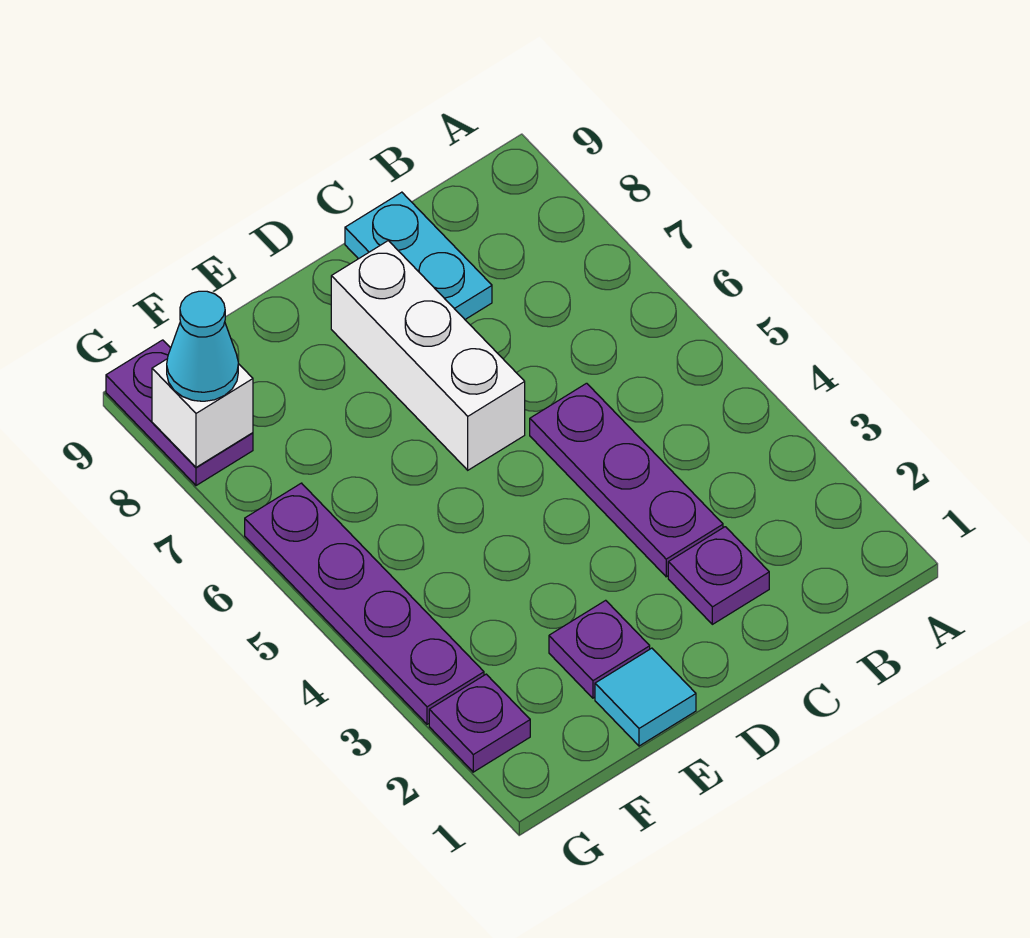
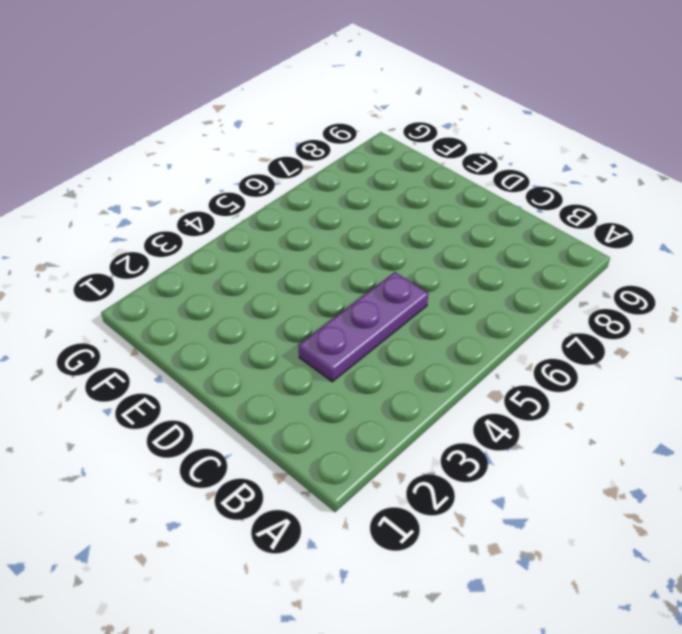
none -> purple plate C2 level 1
none -> cyan plate C8:C9 level 1

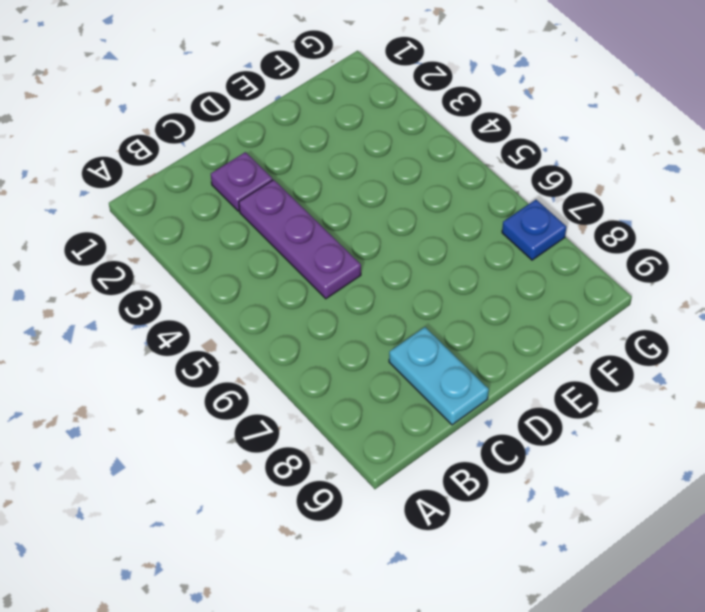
blue plate G7 level 1 -> none
none -> white brick D6:D8 level 1
none -> cyan tile E1 level 1

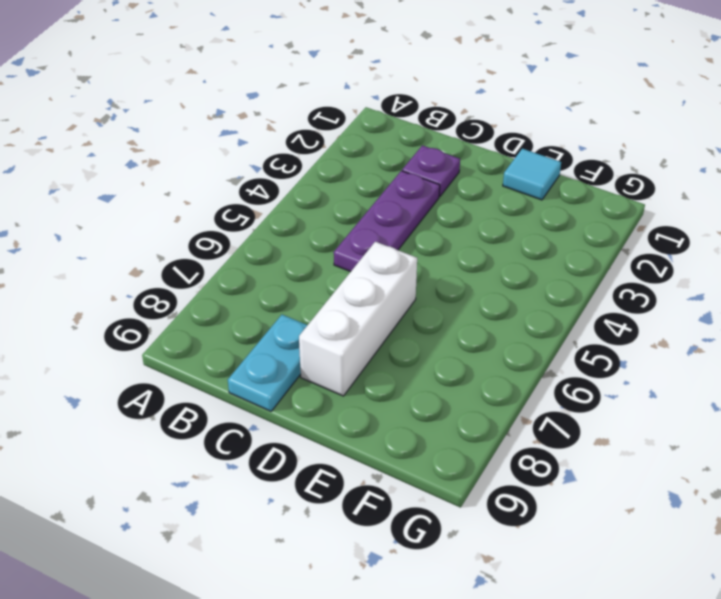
none -> purple plate E2 level 1
none -> purple plate G2 level 1

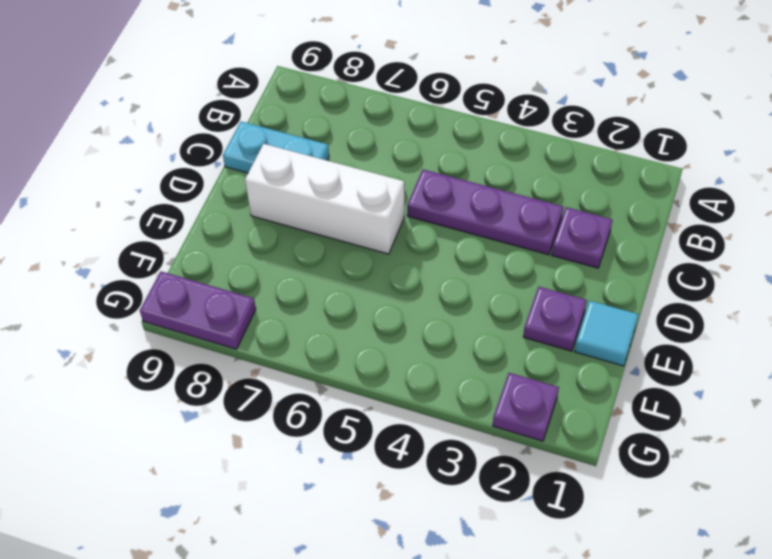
none -> purple plate G3:G6 level 1
none -> white brick G8 level 2

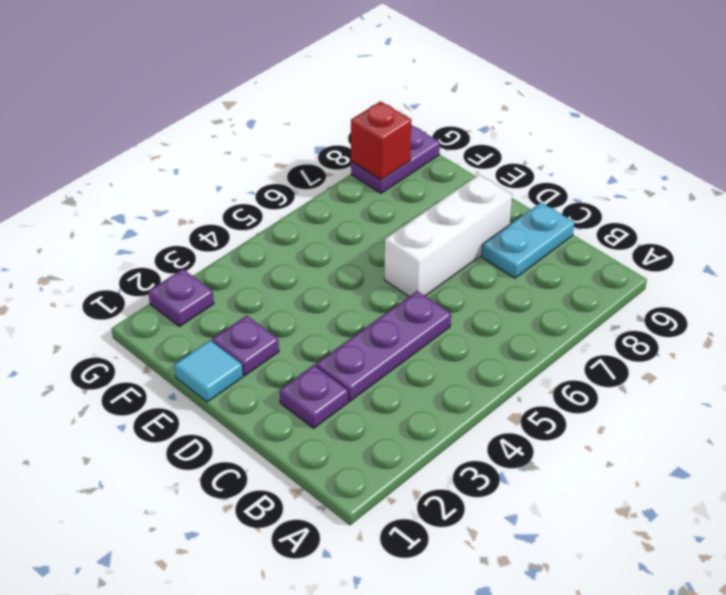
red brick G8 level 2 -> white brick G8 level 2
none -> purple plate G3:G6 level 1
none -> cyan cone G8 level 3

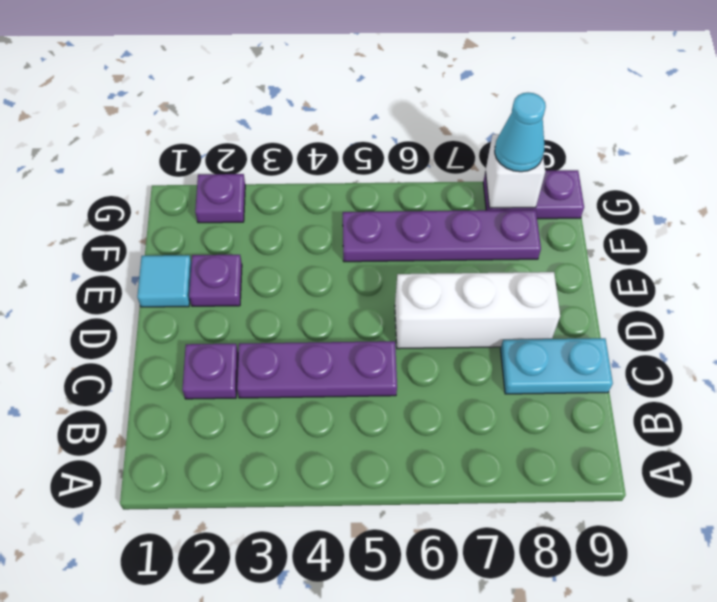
purple plate F5:F8 level 1 -> purple plate G3:G6 level 1

